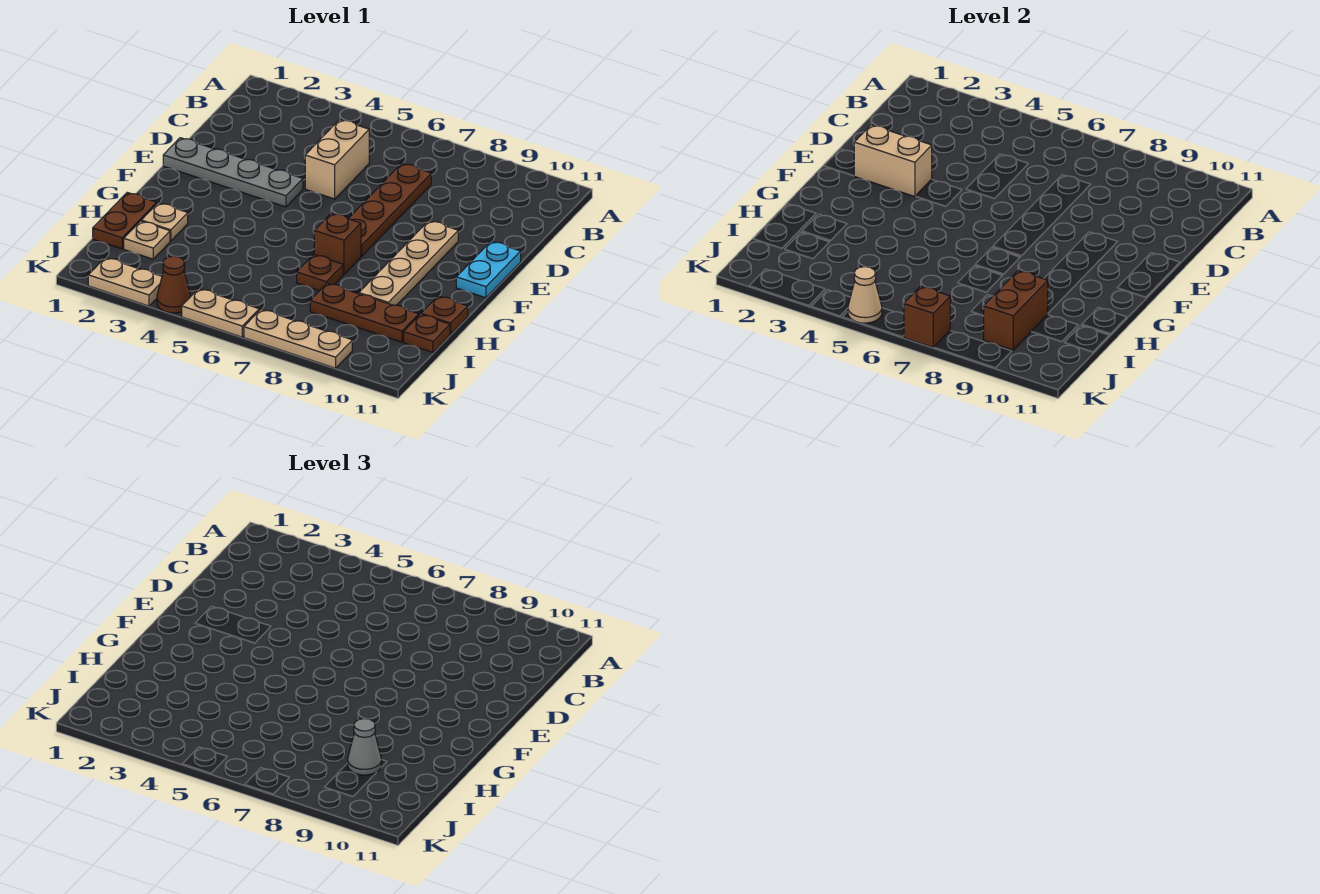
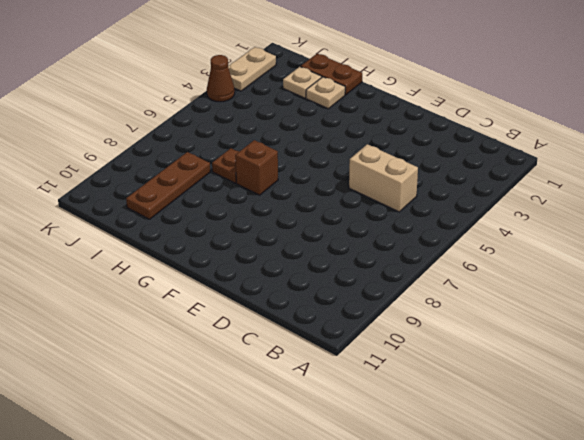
none -> brown plate C7:F7 level 1
none -> grey plate E1:E4 level 1
none -> tan plate E9:H9 level 1

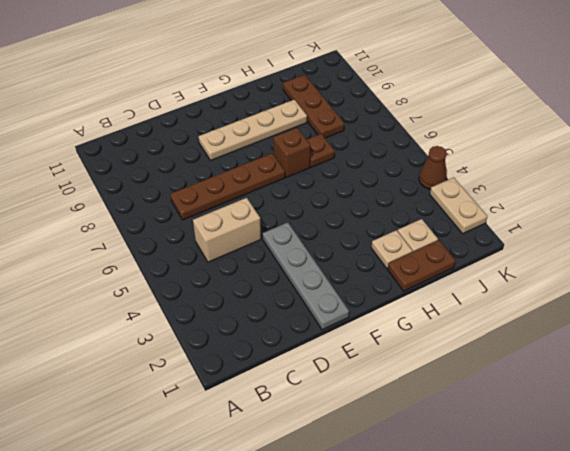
none -> cyan plate E11:F11 level 1
none -> brown plate H11 level 1
none -> brown plate I11 level 1

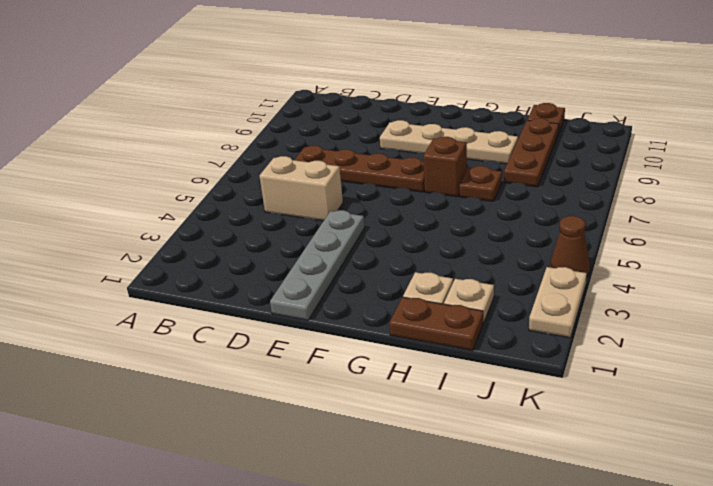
none -> cyan plate E11:F11 level 1
none -> brown plate H11 level 1
none -> tan plate K5:K6 level 1

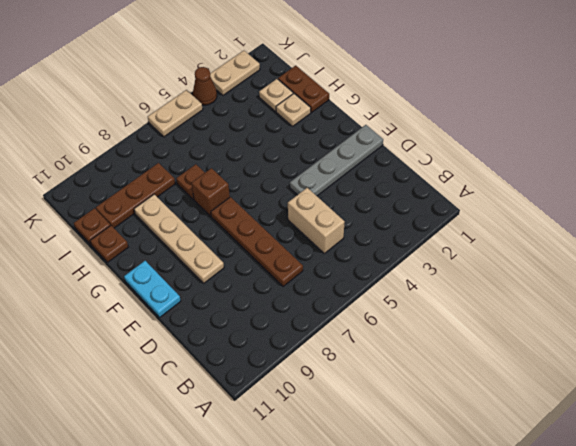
none -> tan plate K7:K9 level 1
none -> tan brick E2:E3 level 2
none -> brown brick I9:J9 level 2

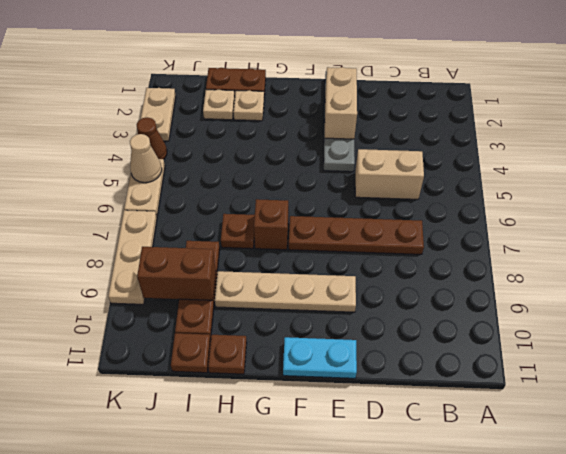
none -> brown brick K7 level 2
none -> grey cone I9 level 3

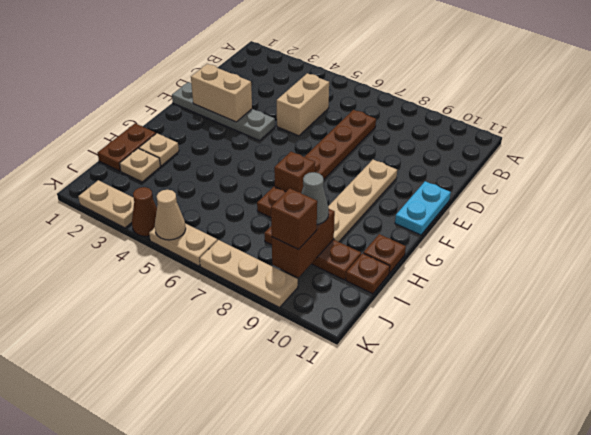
brown brick J9 level 3 -> brown brick K7 level 2

